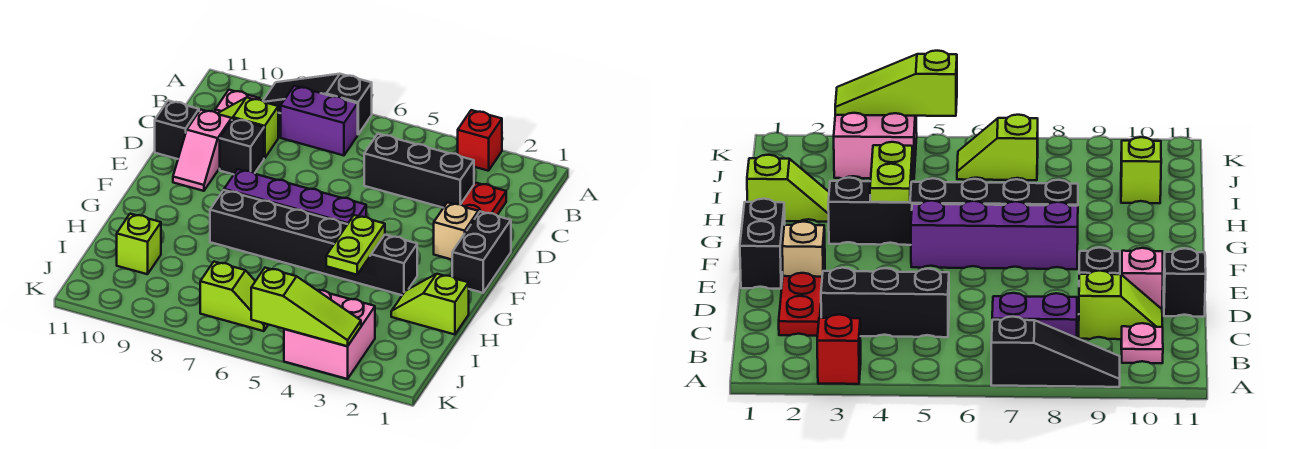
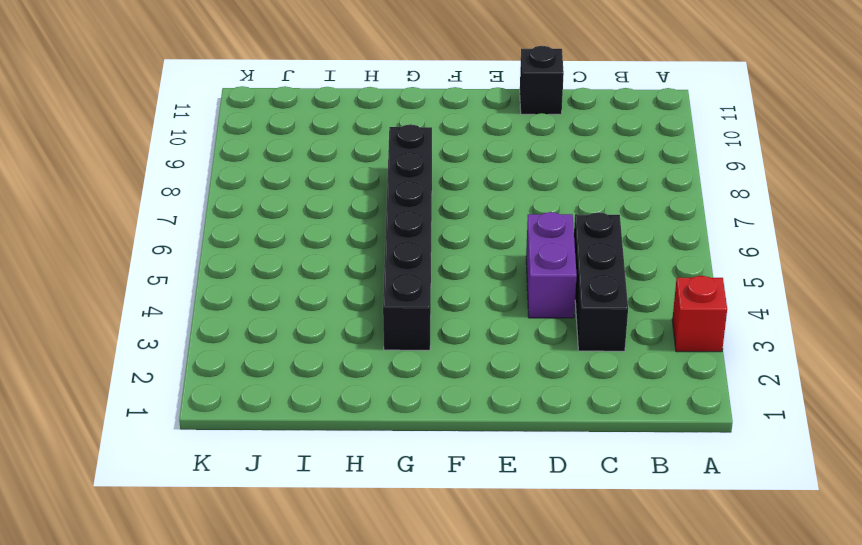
purple brick D4:D5 level 1 -> purple brick B7:B8 level 1
none -> black slope A7:A9 level 1 top 7
none -> pink plate B10 level 1
none -> red plate C2:D2 level 1

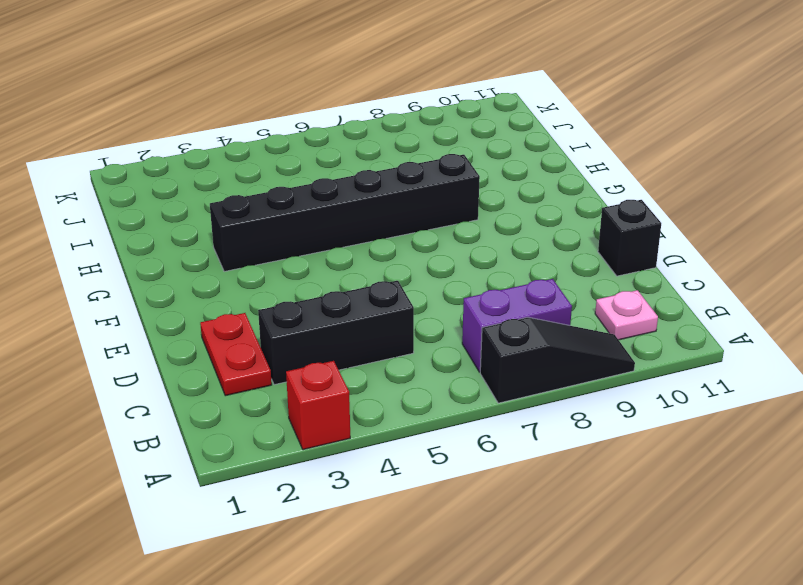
none -> lime slope C9:C10 level 1 top 9
none -> black brick D9 level 1
none -> pink slope D10:E10 level 1 top D

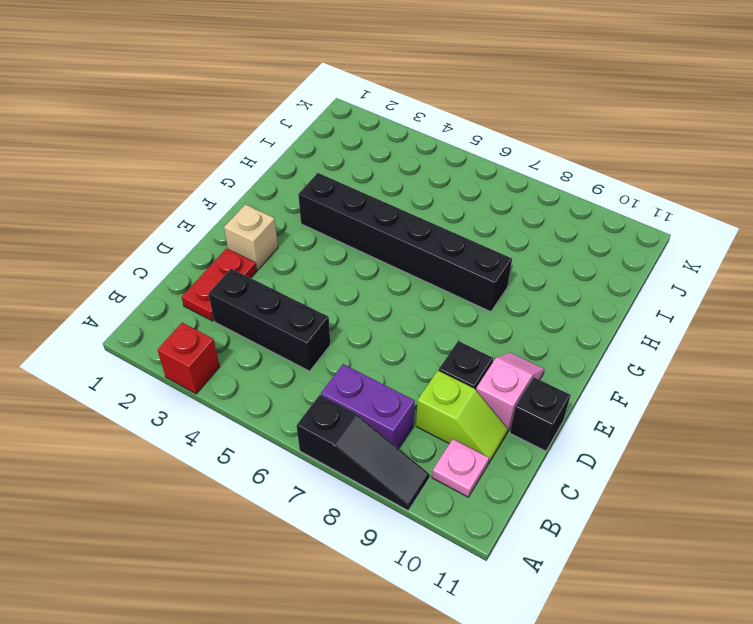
none -> black brick E1:F1 level 1
none -> purple brick F5:F8 level 1
none -> lime slope H1:H2 level 1 top 1

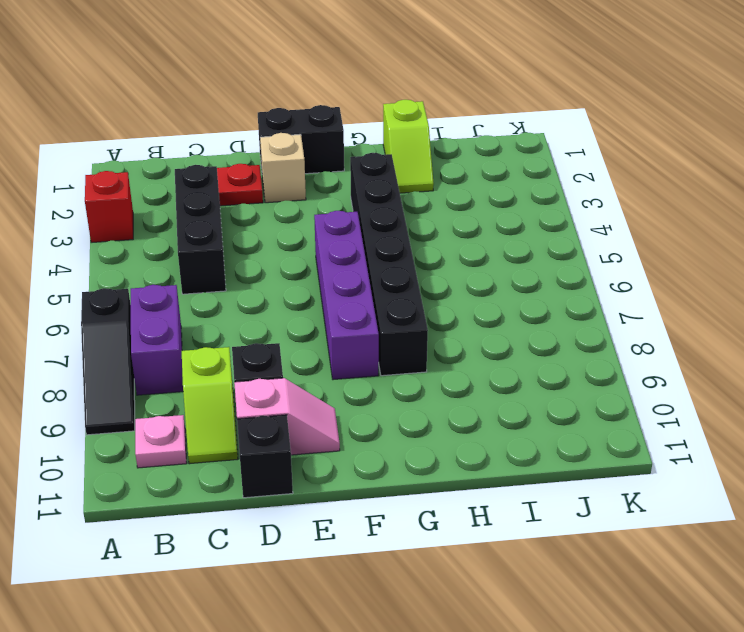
none -> lime brick I10 level 1
none -> pink brick J3:K4 level 1
none -> lime slope J6:J7 level 1 top 7

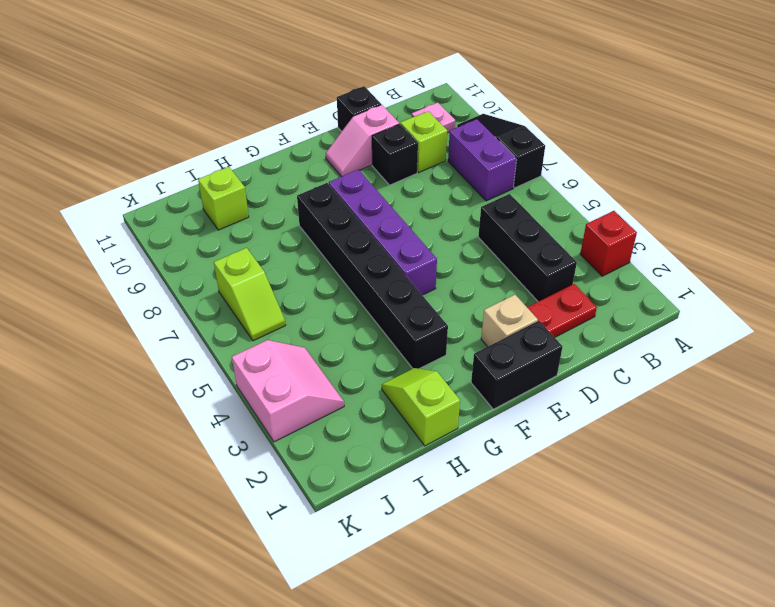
pink slope J3:K4 level 1 top K -> pink brick J3:K4 level 1
none -> lime plate G4:H4 level 2
none -> lime slope K3:K5 level 2 top 5

